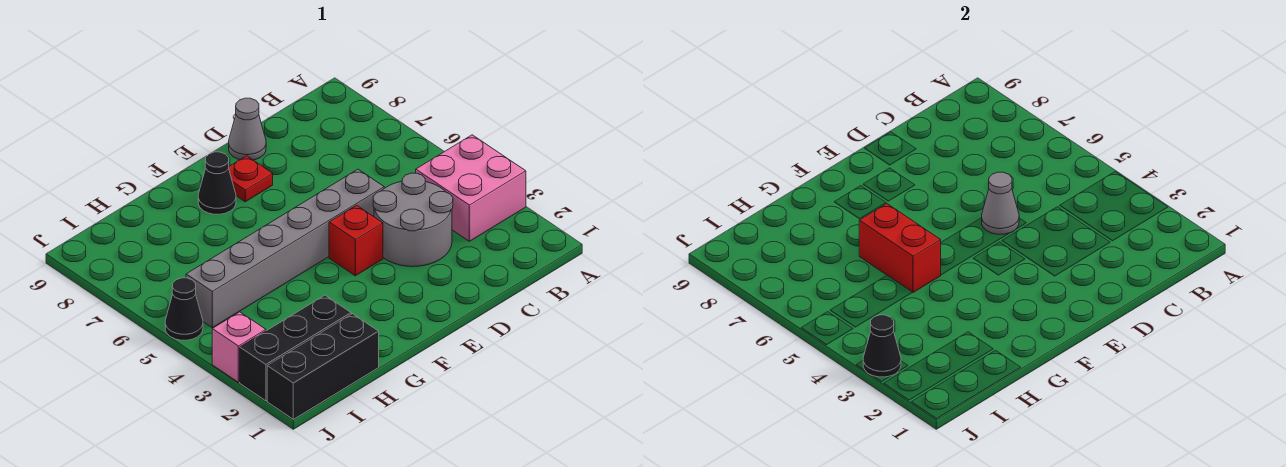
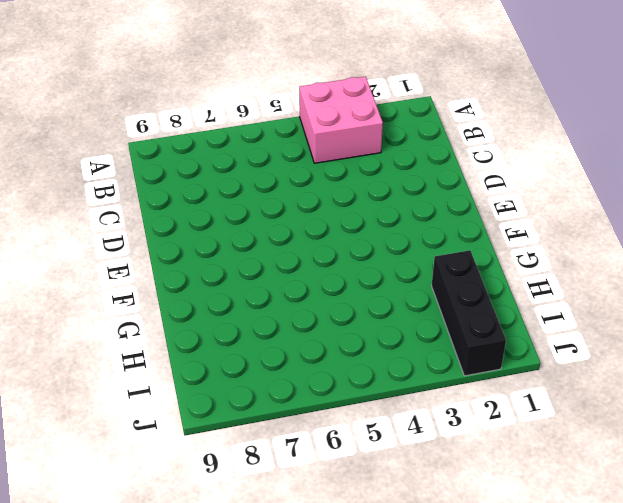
none -> grey round brick C3:D4 level 1
none -> grey brick D5:I5 level 1
none -> grey cone D9 level 1

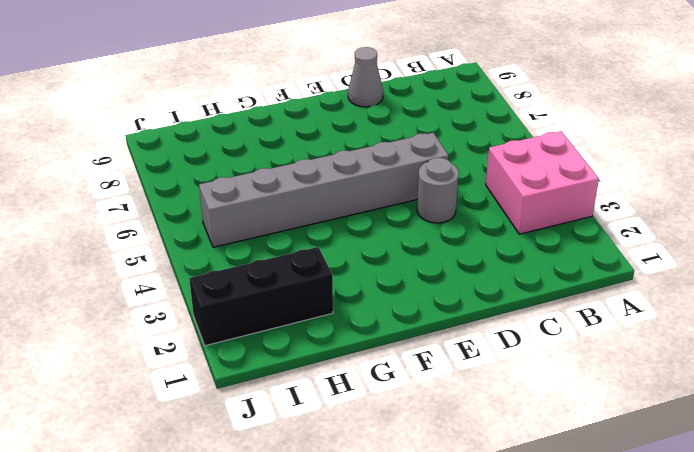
grey round brick D4 level 1 -> grey round brick C3:D4 level 1
none -> red brick E4 level 1
none -> red plate E8 level 1
none -> black cone F8 level 1

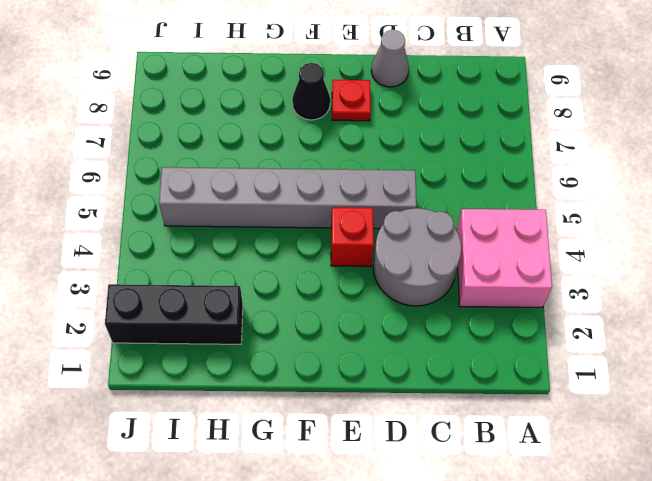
none -> black brick H1:J1 level 1
none -> pink brick J3 level 1
none -> black cone J5 level 1

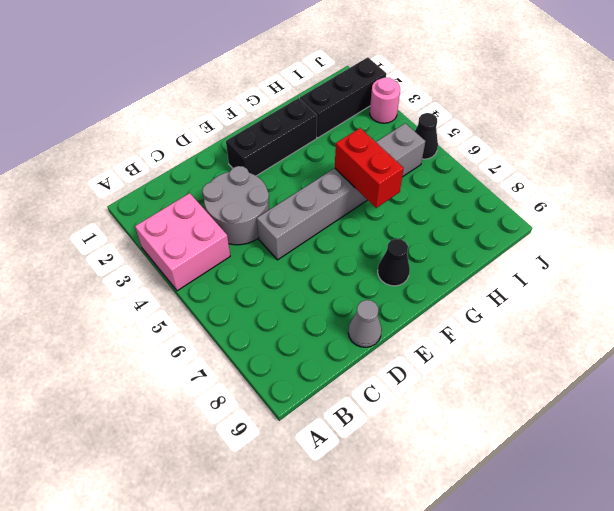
black brick E2:G2 level 1 -> black brick H1:J1 level 1
pink round brick J3 level 1 -> pink brick J3 level 1
none -> red brick E4 level 1
none -> red plate E8 level 1
none -> grey cone D5 level 2

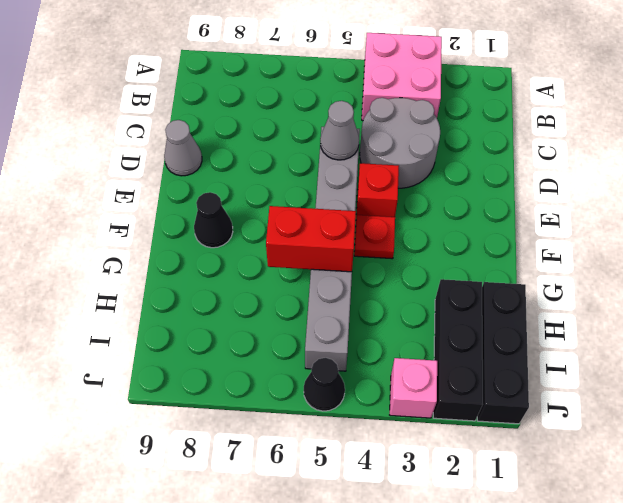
red plate F4 level 1 -> red plate E8 level 1
none -> black cone J3 level 2

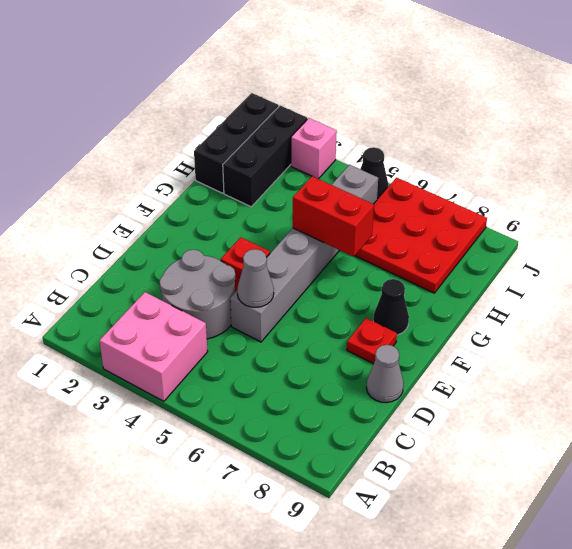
red plate H6:J8 level 1 -> none
none -> black cone J3 level 2

